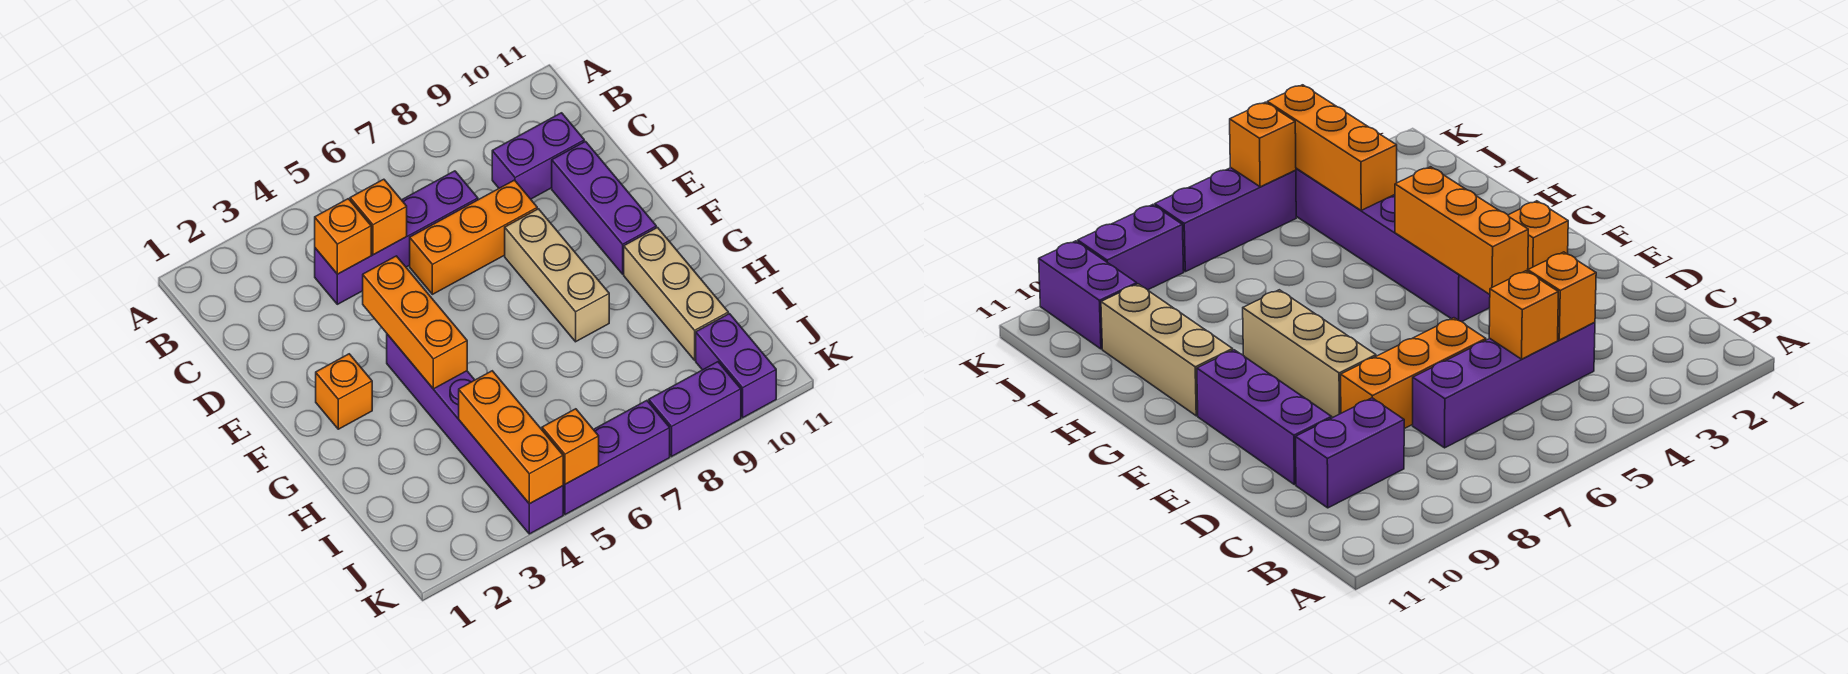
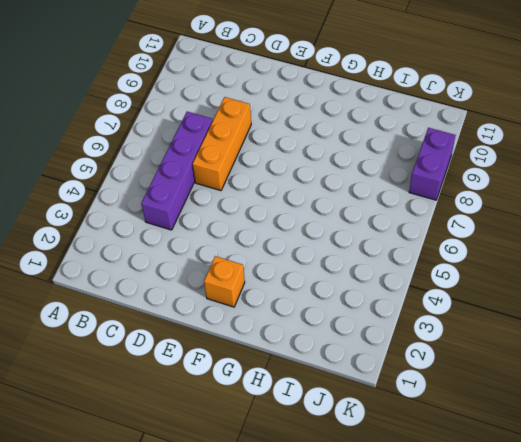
none -> purple brick C9:C10 level 1
none -> purple brick D10:F10 level 1
none -> tan brick E8:G8 level 1

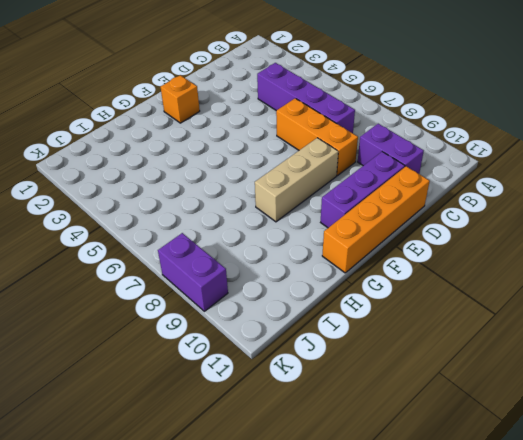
orange brick D11:G11 level 1 -> none
none -> purple brick F4:K4 level 1
none -> tan brick G10:I10 level 1
none -> purple brick J10:K10 level 1

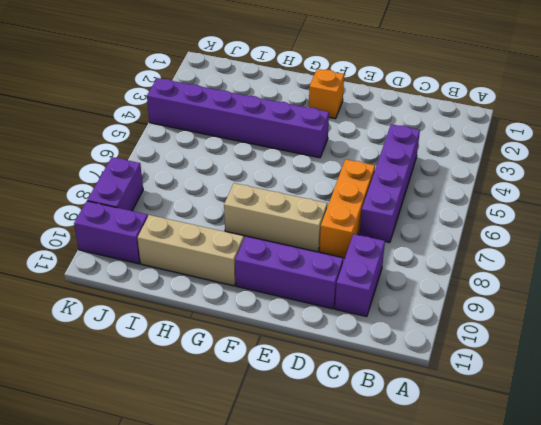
none -> purple brick K5:K7 level 1
none -> orange brick C4 level 2
none -> orange brick C5 level 2

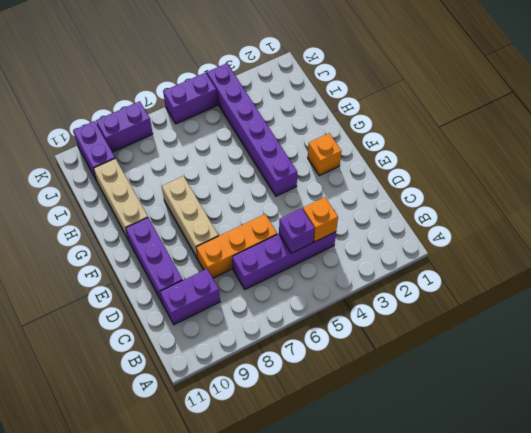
purple brick C5 level 2 -> orange brick C5 level 2
purple brick K5:K6 level 1 -> purple brick K5:K7 level 1
none -> orange brick E4:G4 level 2
none -> orange brick I4:K4 level 2
none -> orange brick K5 level 2

